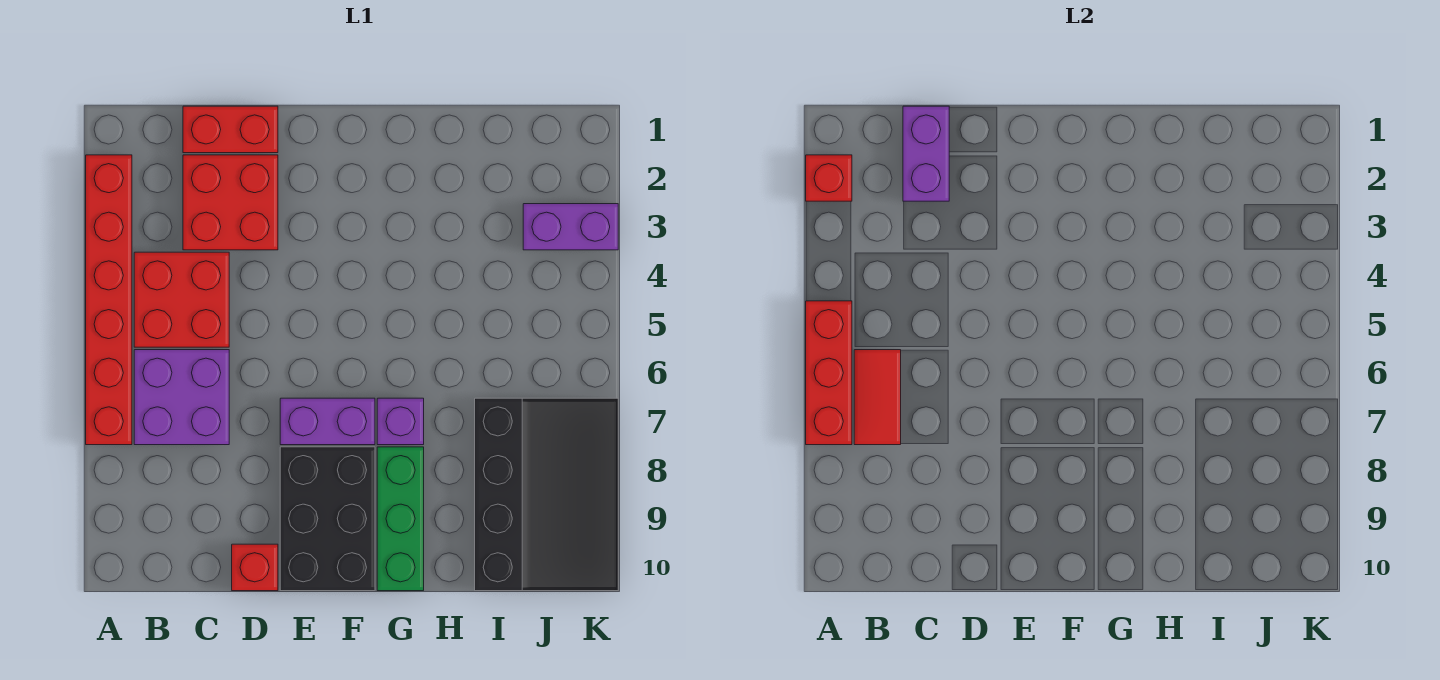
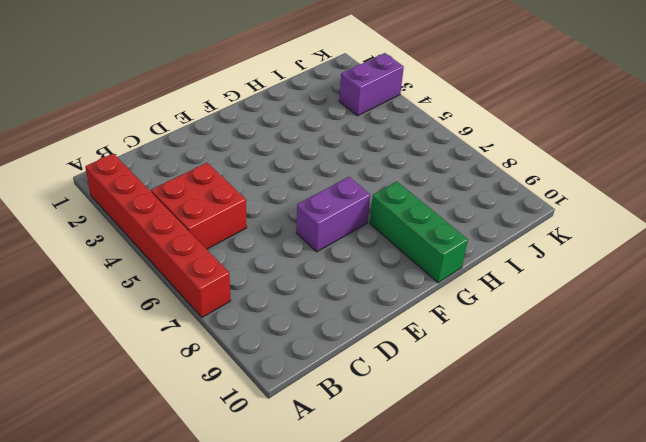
none -> purple brick B6:C7 level 1
none -> red brick C1:D1 level 1
none -> red brick C2:D3 level 1

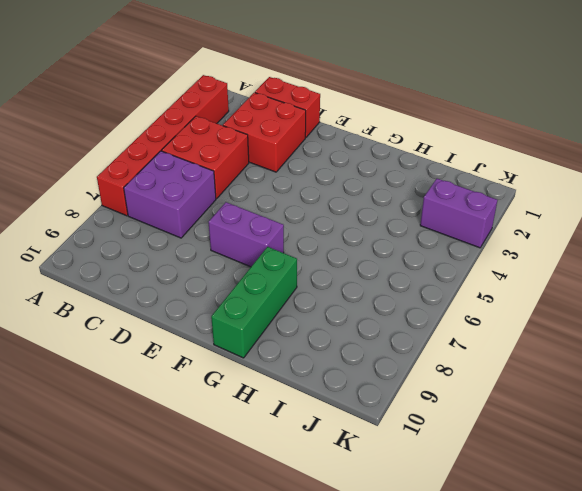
none -> red brick D10 level 1
none -> black brick E8:F10 level 1
none -> purple brick G7 level 1

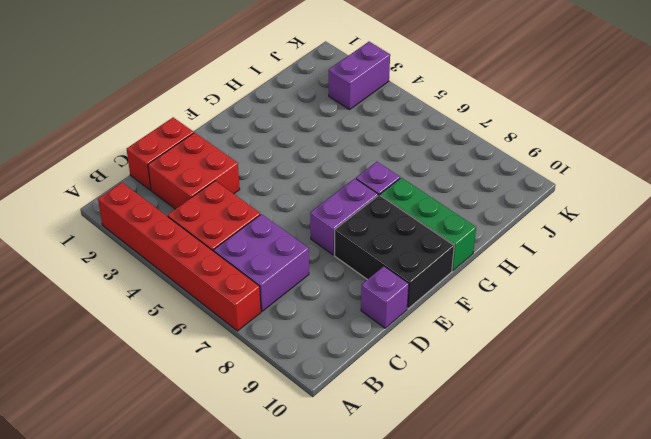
purple brick D10 level 1 -> red brick D10 level 1
none -> black slope I7:K10 level 1 top I
none -> red brick A2 level 2
none -> red brick A5:A7 level 2

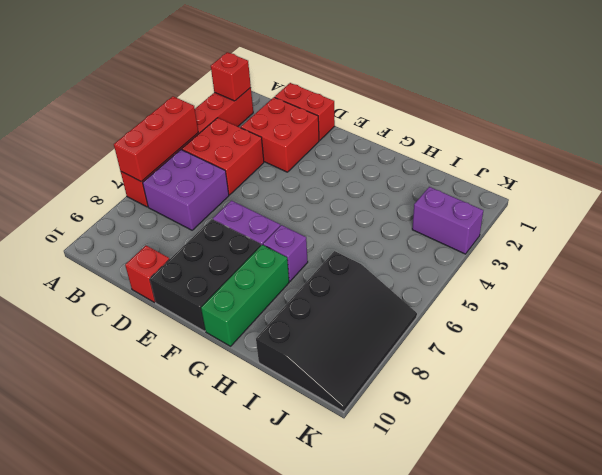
none -> red tile B6:B7 level 2
none -> purple brick C1:C2 level 2

